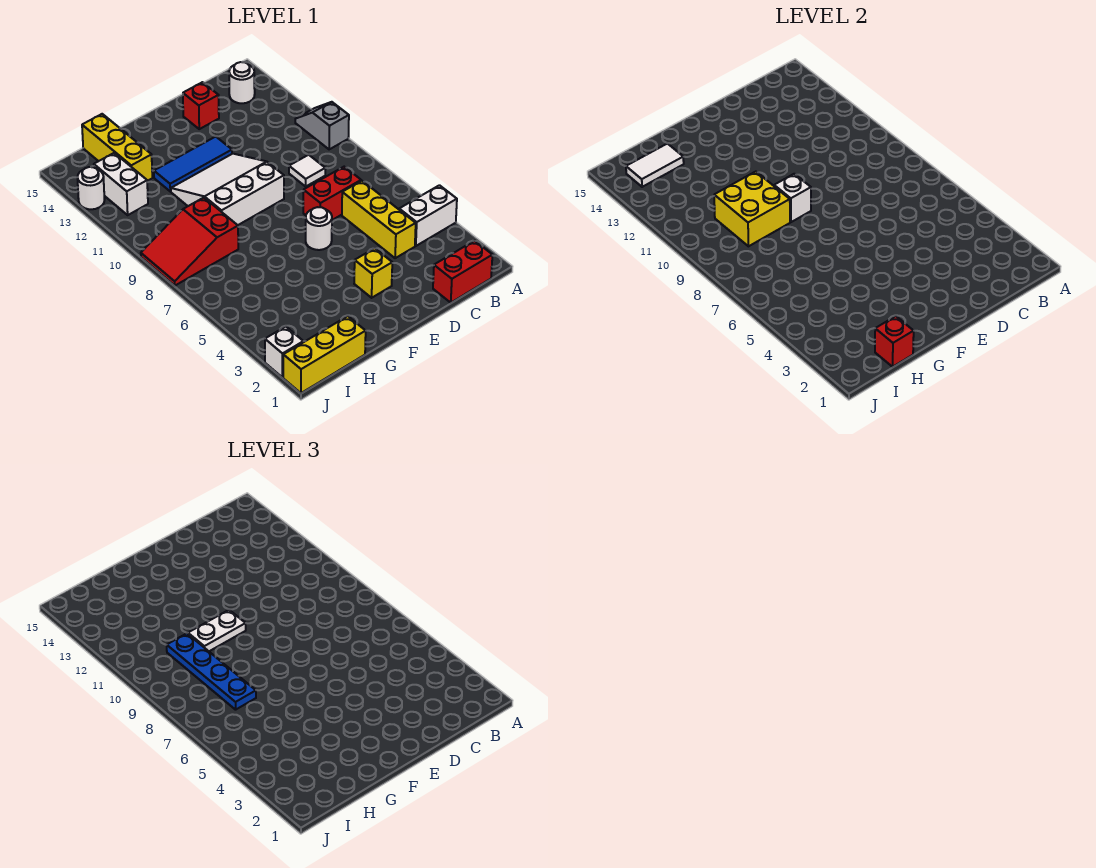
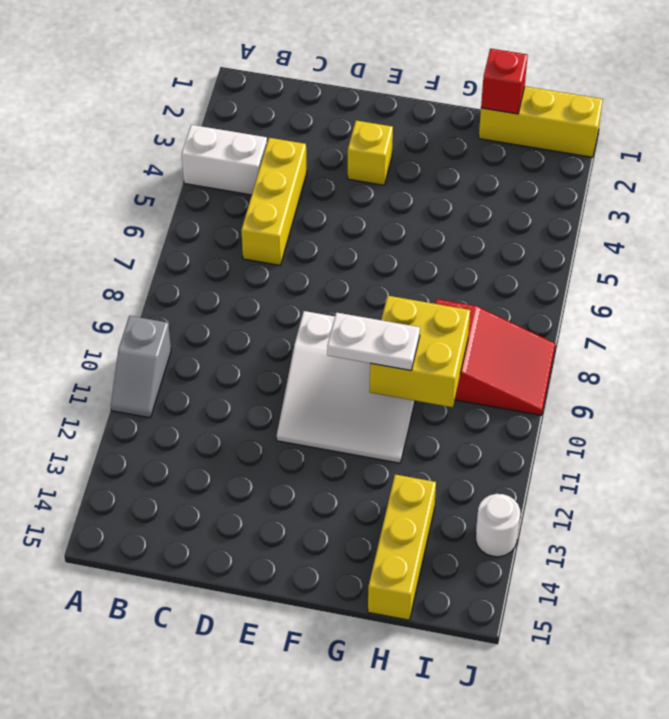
none -> red brick B1:C1 level 1
none -> white round brick B14 level 1
none -> red brick C7:D7 level 1

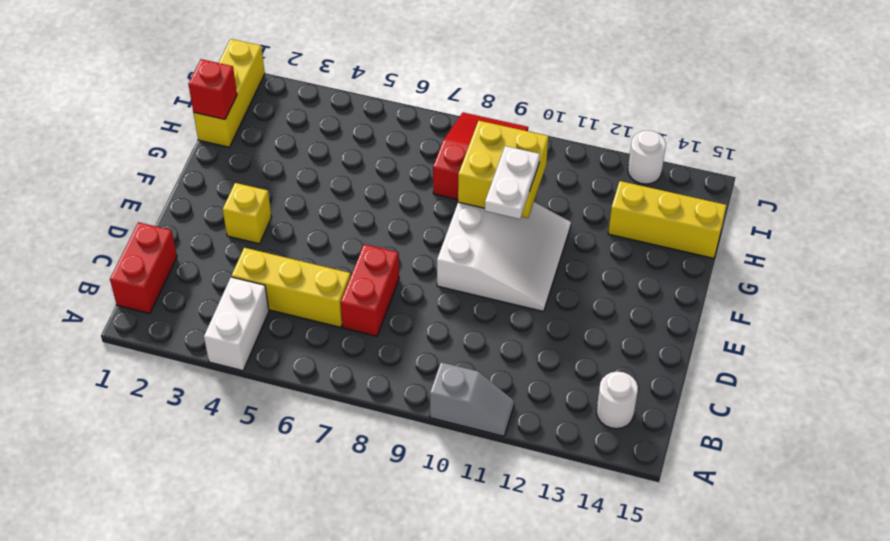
none -> white tile C9 level 1
none -> red brick D14 level 1
none -> white round brick E6 level 1

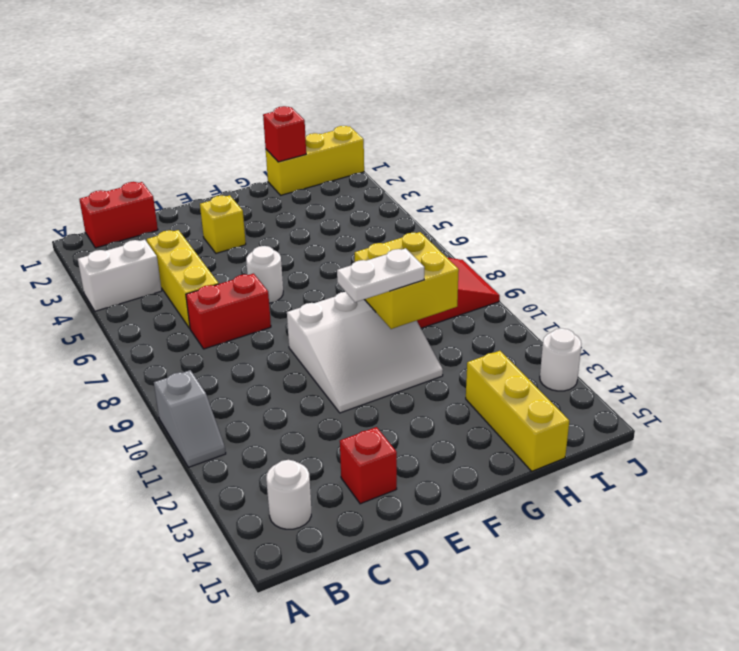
none -> white tile C9 level 1
none -> blue tile E12:G12 level 1
none -> white brick I12:I13 level 1

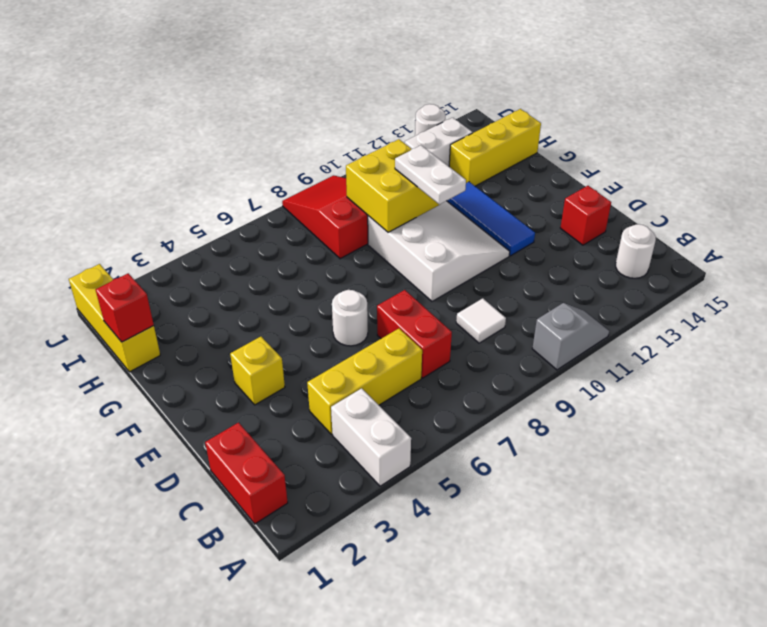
none -> white brick J2 level 1
none -> white brick F9 level 2
none -> white tile H14:I14 level 2

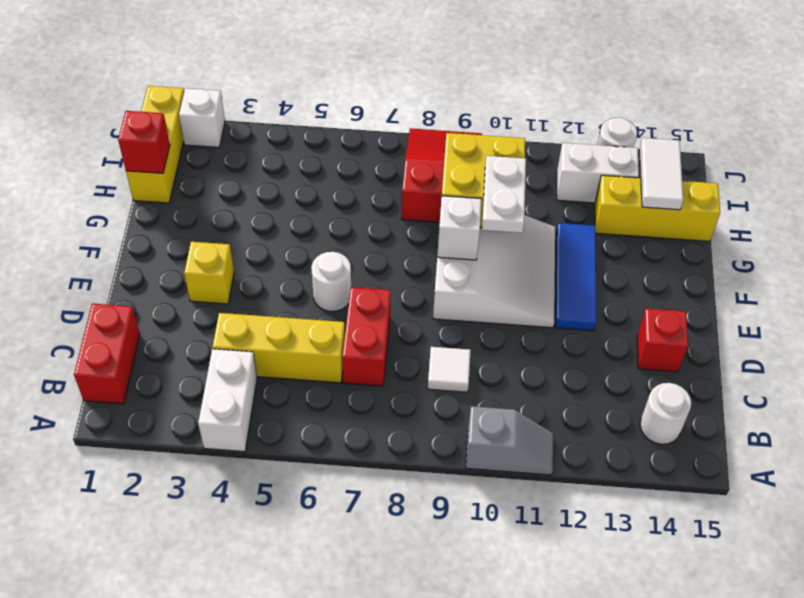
none -> blue plate H7:H10 level 3

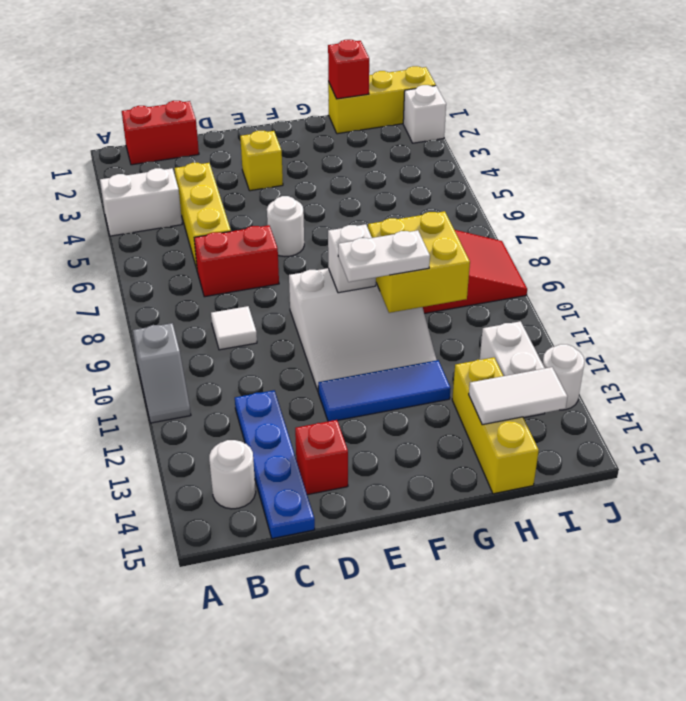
blue plate C12:C15 level 1 -> blue plate H7:H10 level 3

